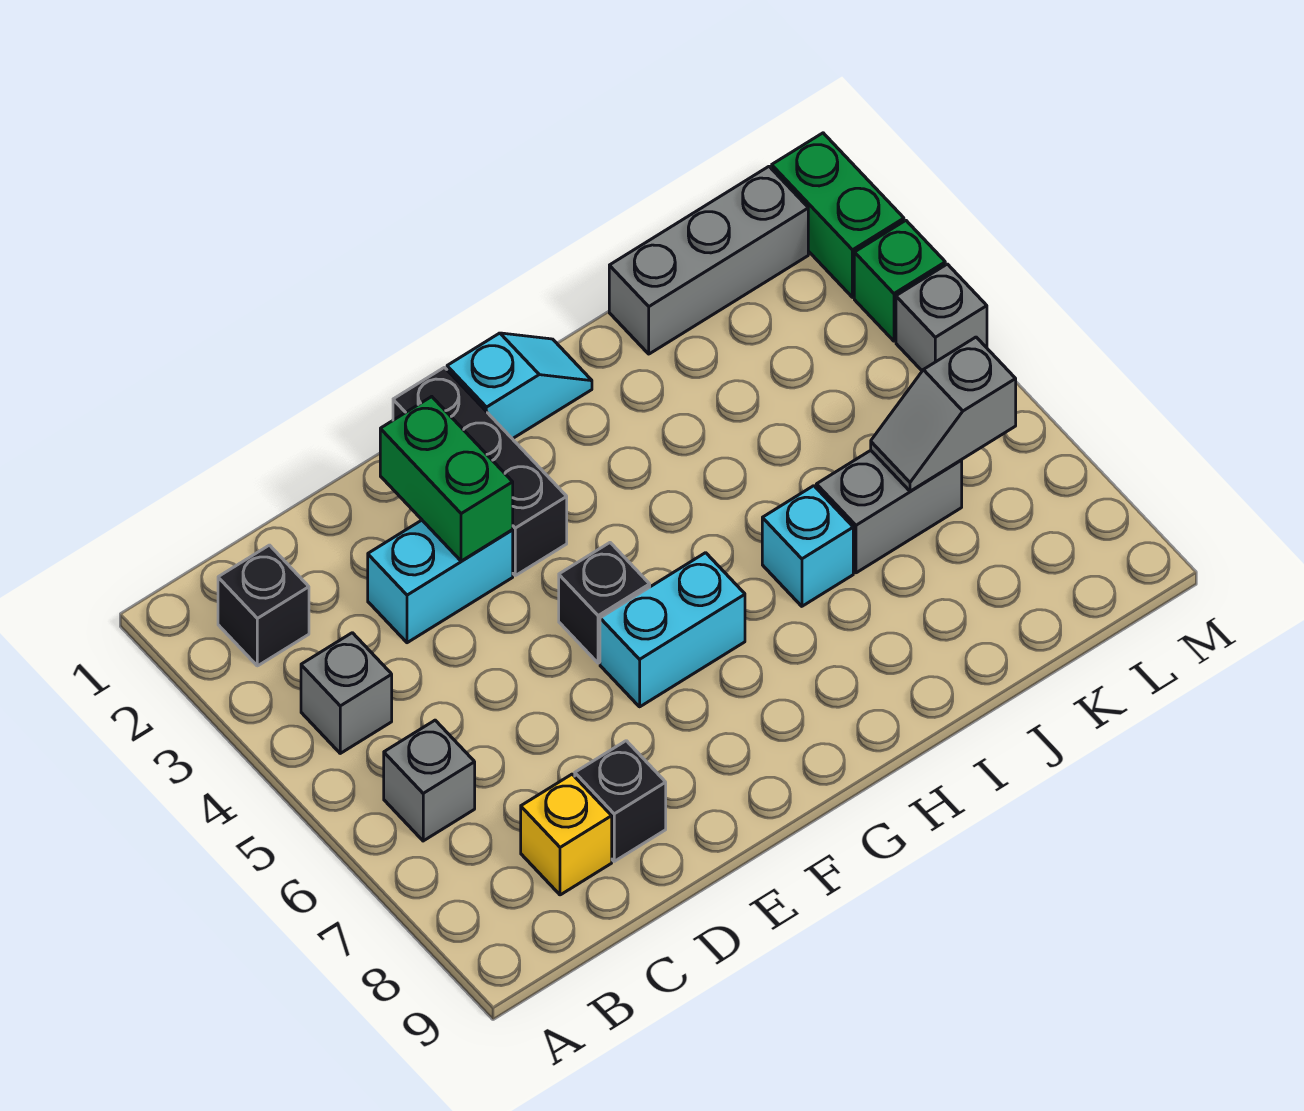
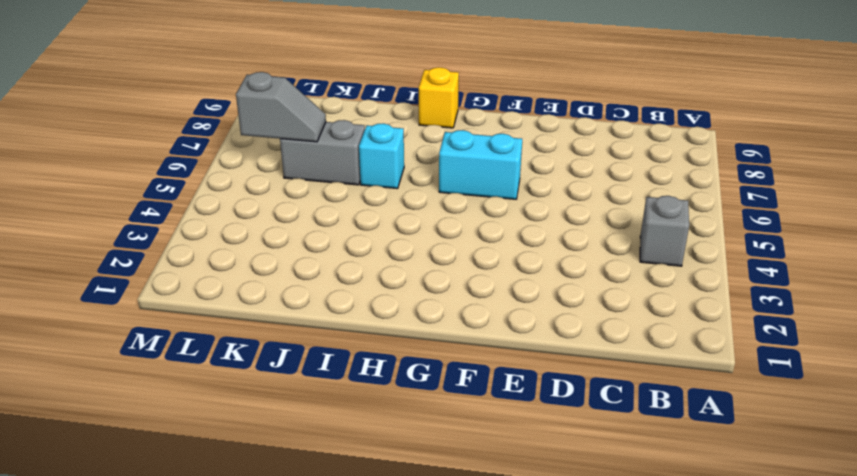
yellow brick H9 level 1 -> yellow brick C8 level 1
none -> black brick B2 level 1
none -> grey brick B6 level 1
none -> cyan brick D3:E3 level 1

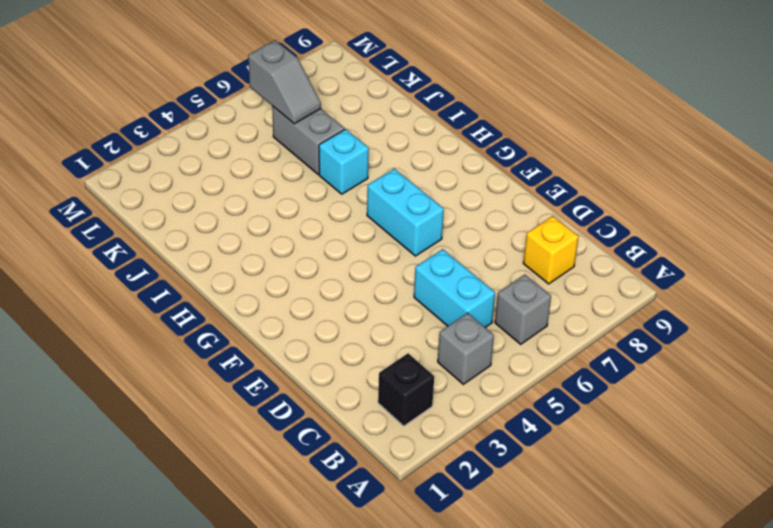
cyan brick C5:D5 level 1 -> cyan brick D3:E3 level 1
none -> black brick D8 level 1
none -> black brick F1:F3 level 1
none -> black brick F5 level 1

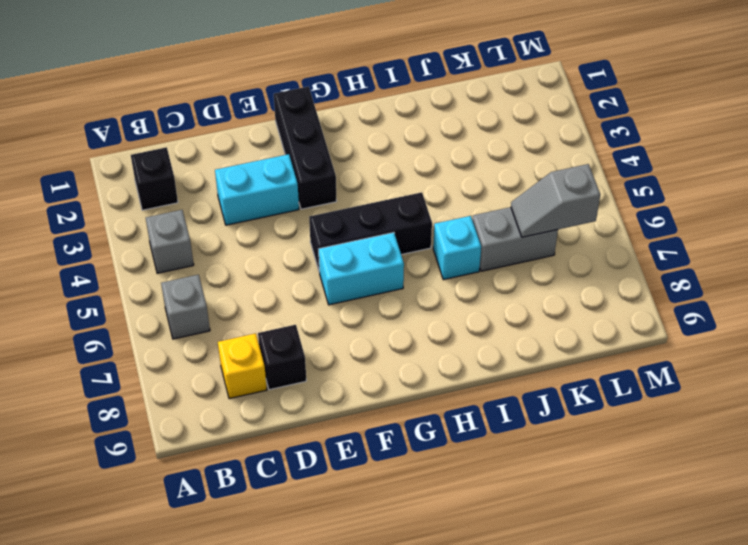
black brick F5:H5 level 1 -> black brick F5 level 1
none -> cyan slope G1:H1 level 1 top G
none -> grey brick J1:L1 level 1
none -> green brick M1:M2 level 1

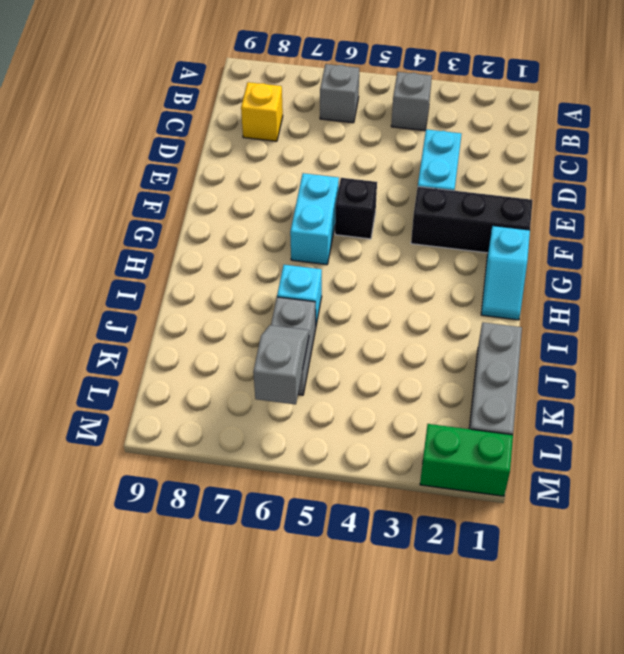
none -> black brick B2 level 1
none -> black brick D8 level 1
none -> green brick M3 level 1

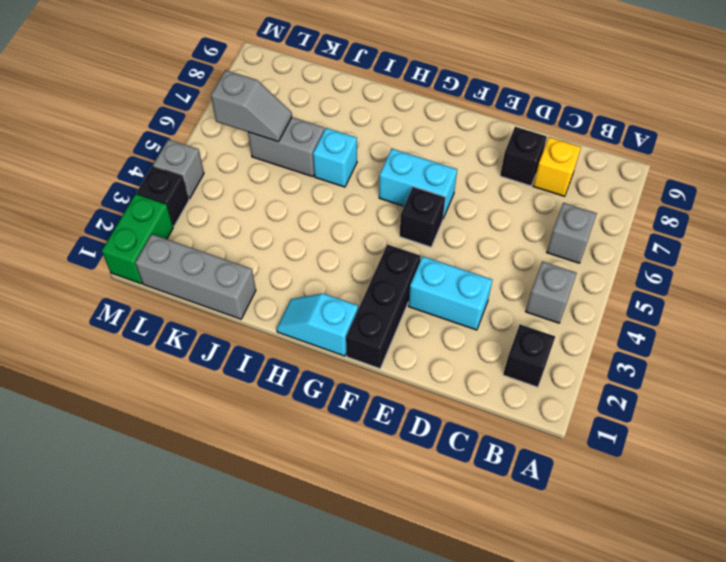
black brick M3 level 1 -> green brick M3 level 1
none -> green brick E2:E3 level 2

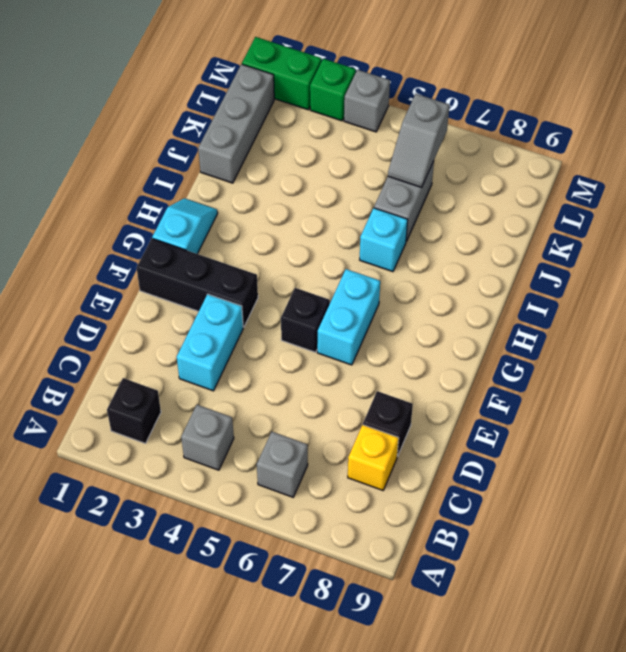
none -> green brick E2:E3 level 2

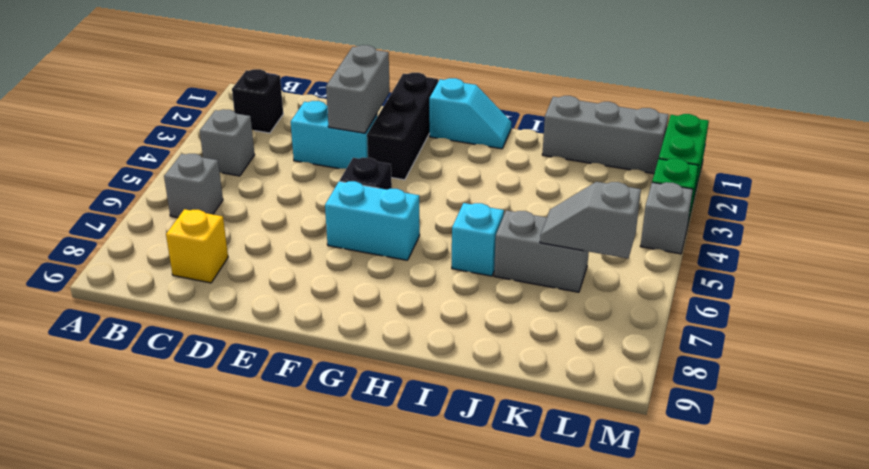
grey brick E2:E3 level 2 -> green brick E2:E3 level 2
none -> black brick D8 level 1

